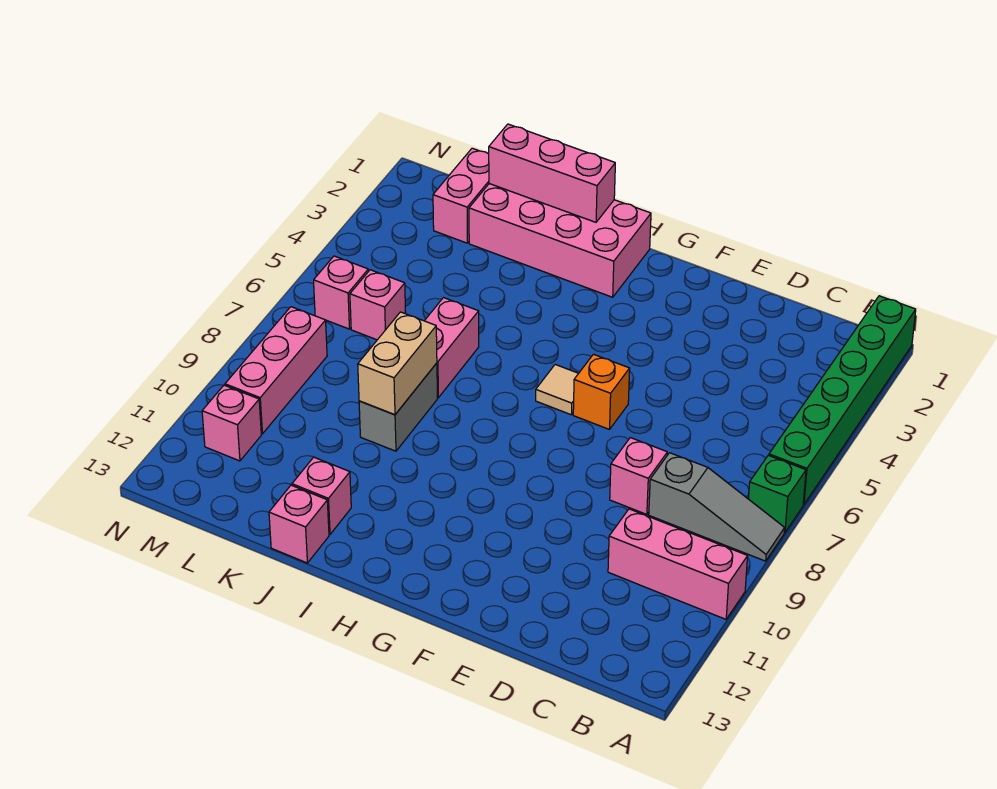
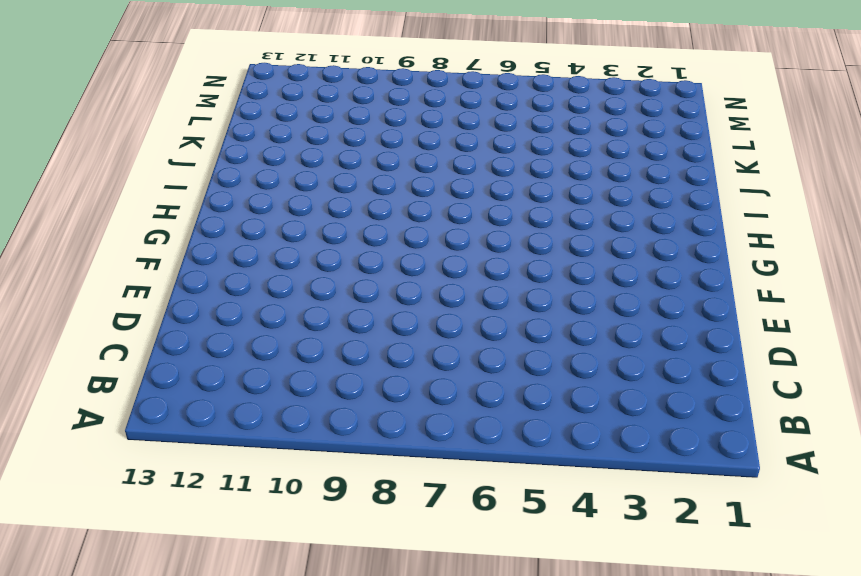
none -> green brick A1:A6 level 1
none -> green brick A7 level 1
none -> grey slope A8:C8 level 1 top C

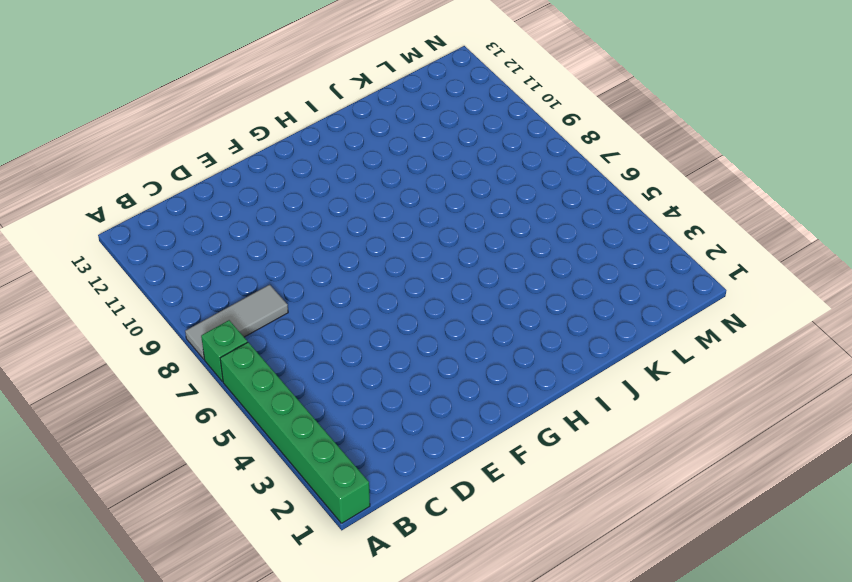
grey tile A8:C8 level 1 -> grey slope A8:C8 level 1 top C
none -> pink brick A10:C10 level 1
none -> pink brick D8 level 1
none -> orange brick F6 level 1

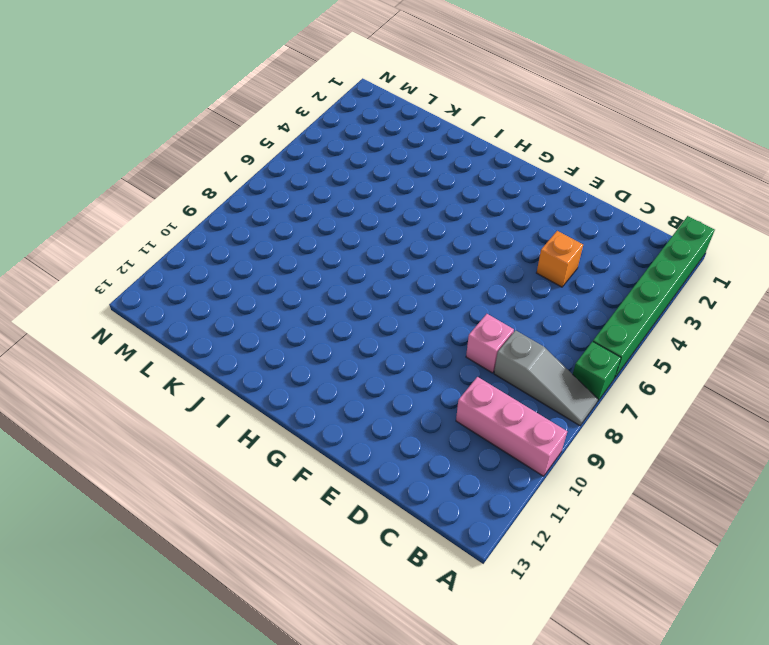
orange brick D4 level 1 -> orange brick F6 level 1
none -> tan tile G6 level 1
none -> pink brick H1:K2 level 1
none -> pink brick J6:J7 level 1

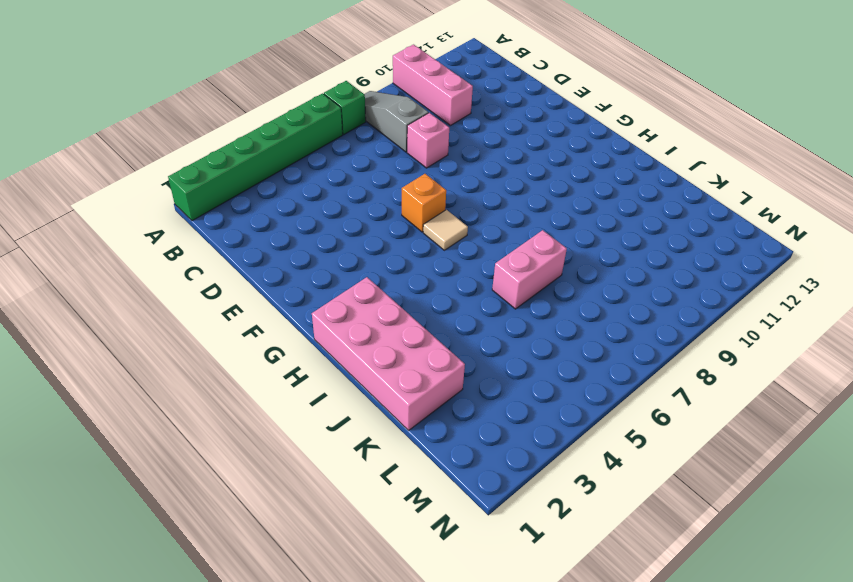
none -> grey brick J8:J9 level 1
none -> pink brick J12 level 1
none -> pink brick J13 level 1

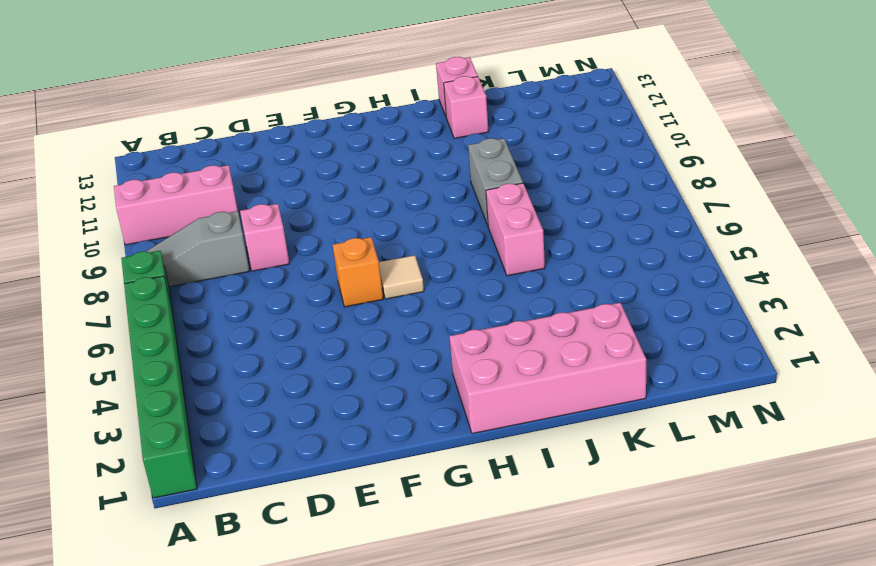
none -> pink brick L1:L2 level 1
none -> pink brick L6 level 1
none -> pink brick M6 level 1

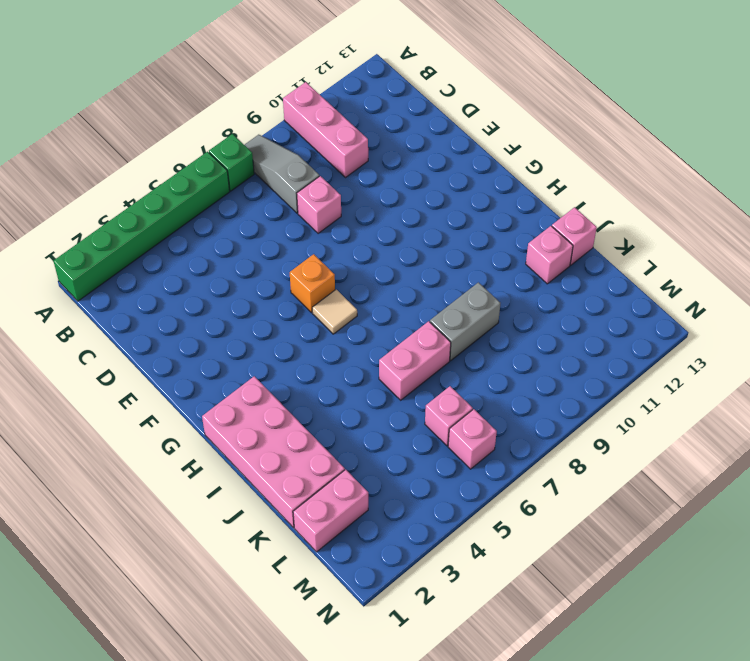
none -> pink brick M8:M10 level 1
none -> pink brick M11 level 1
none -> pink brick I1:K1 level 2

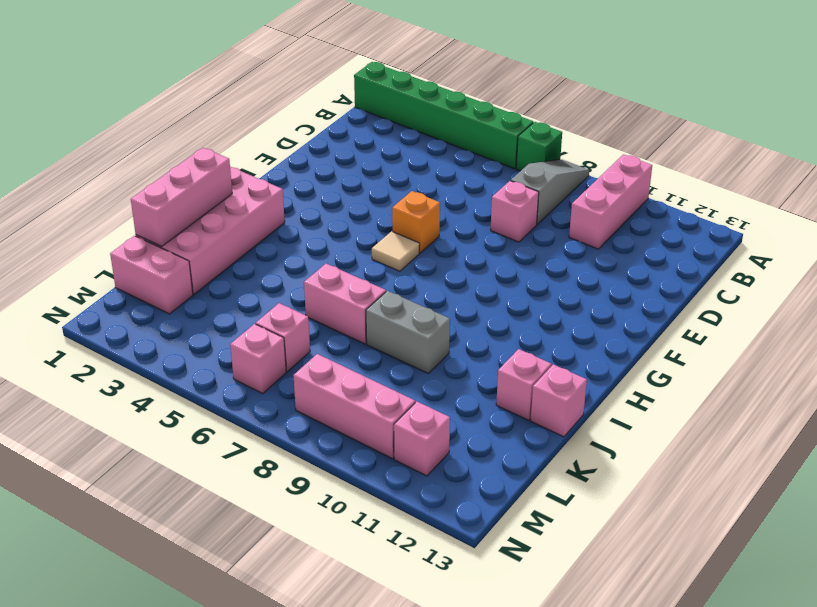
none -> tan brick J8:J9 level 2

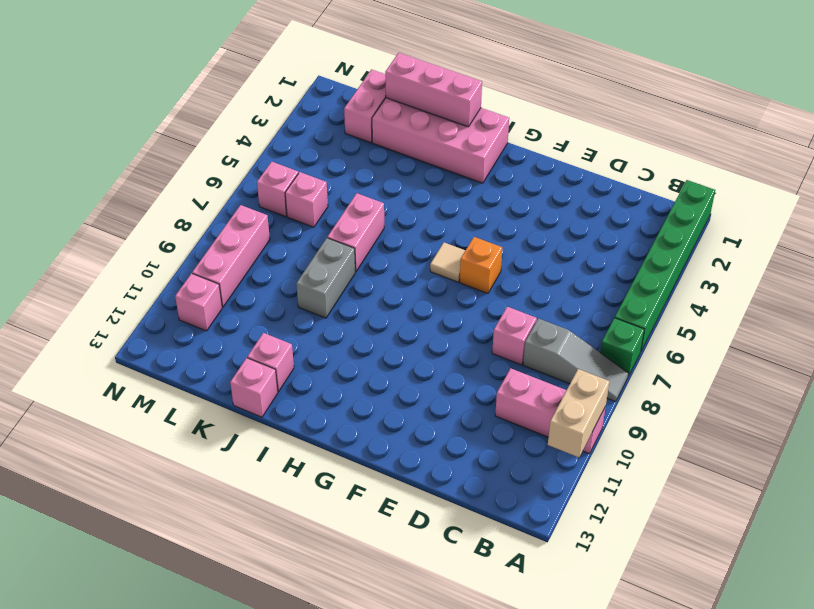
tan brick A10:A11 level 2 -> tan brick J8:J9 level 2

